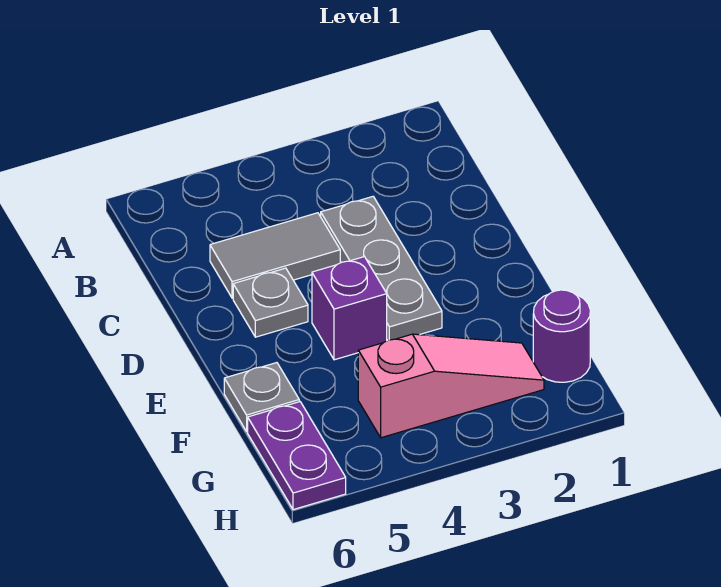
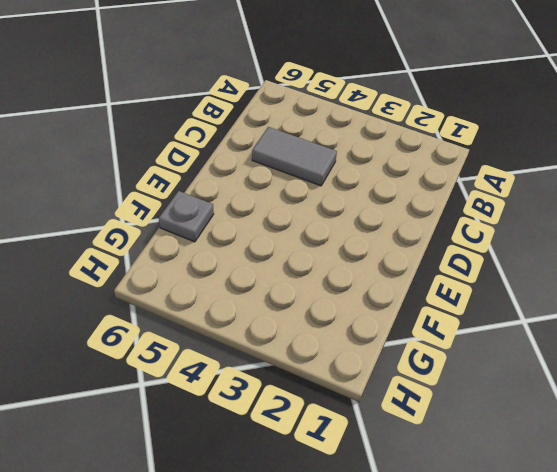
none -> grey plate C3:E3 level 1
none -> grey plate D5 level 1

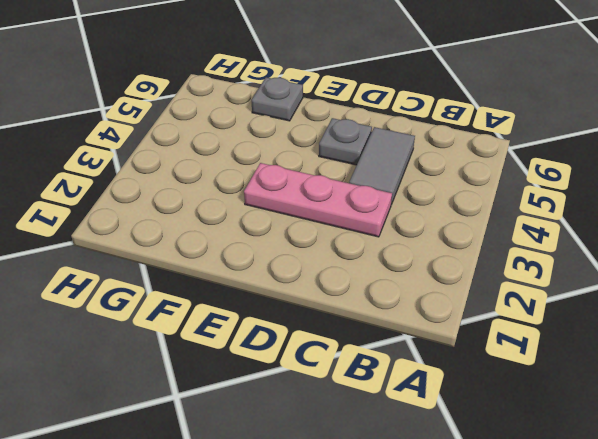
pink plate C3:E3 level 1 -> grey plate C3:E3 level 1
none -> purple brick E4 level 1
none -> purple round brick G1 level 1

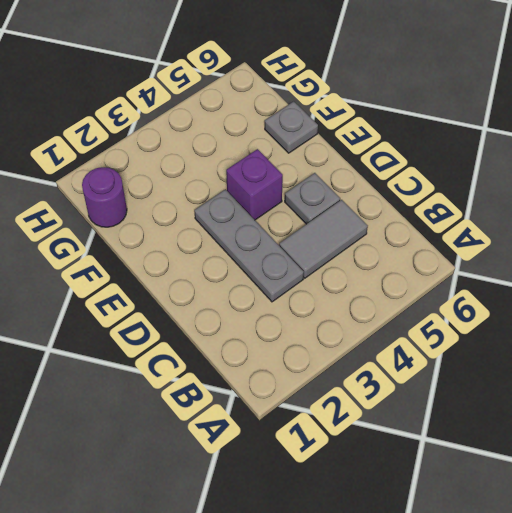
none -> pink slope G2:G4 level 1 top 4
none -> purple plate G6:H6 level 1

